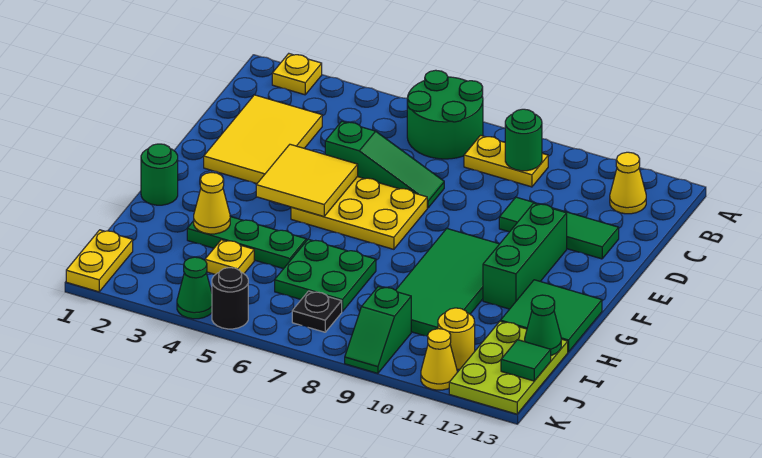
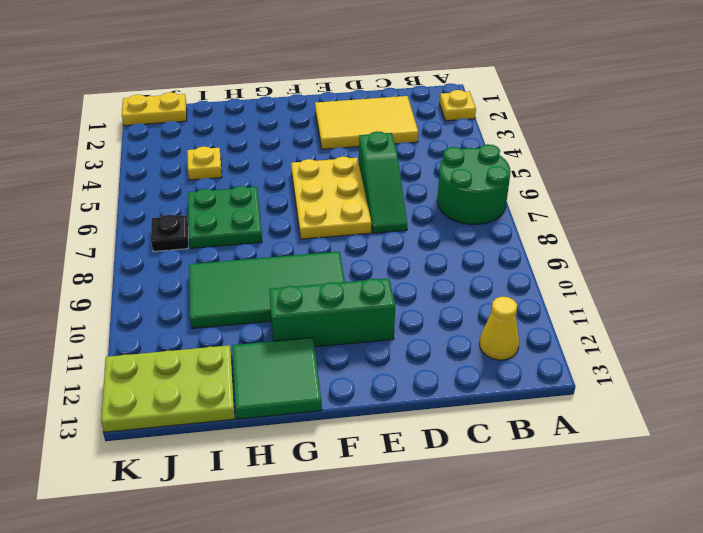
none -> yellow plate B8:B9 level 1
none -> green tile D10:D12 level 1
none -> green round brick G1 level 1

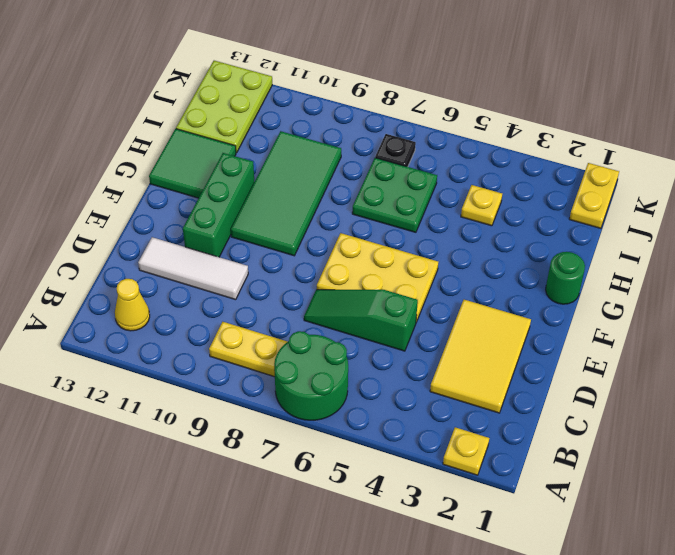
white tile D10:D12 level 1 -> green tile D10:D12 level 1
none -> green plate H3:H5 level 1
none -> green slope J9:K9 level 1 top J
none -> yellow round brick J11 level 1

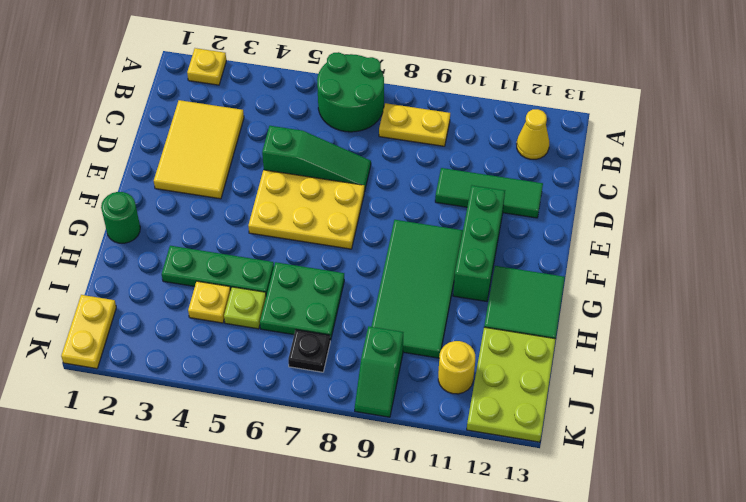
lime plate I5 level 1 -> none
none -> green cone K4 level 1
none -> black round brick K5 level 1
none -> yellow cone K11 level 1

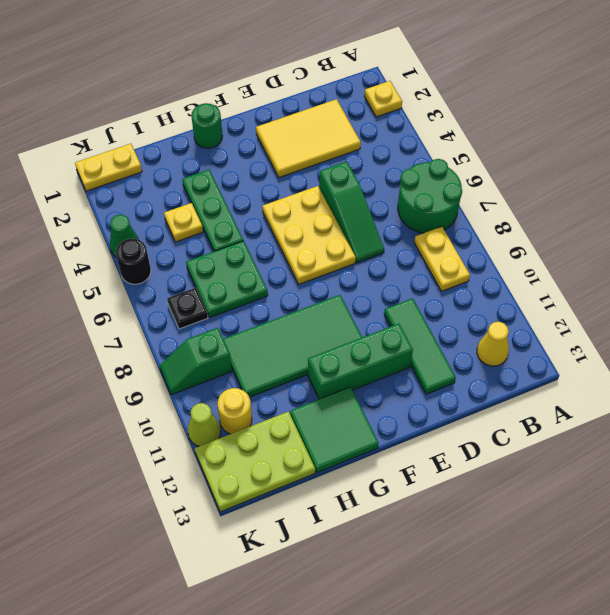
lime cone K11 level 1 -> yellow cone K11 level 1
none -> green round brick B9 level 2
none -> yellow tile E4:F5 level 2
none -> yellow cone H3 level 2

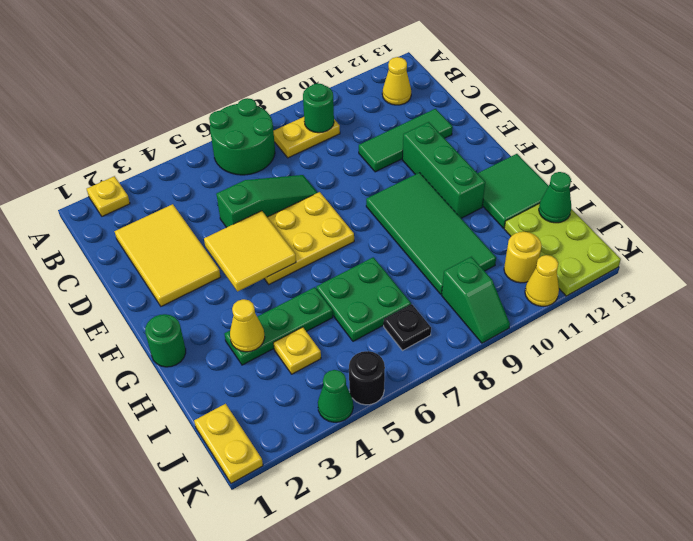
none -> green tile J13 level 2

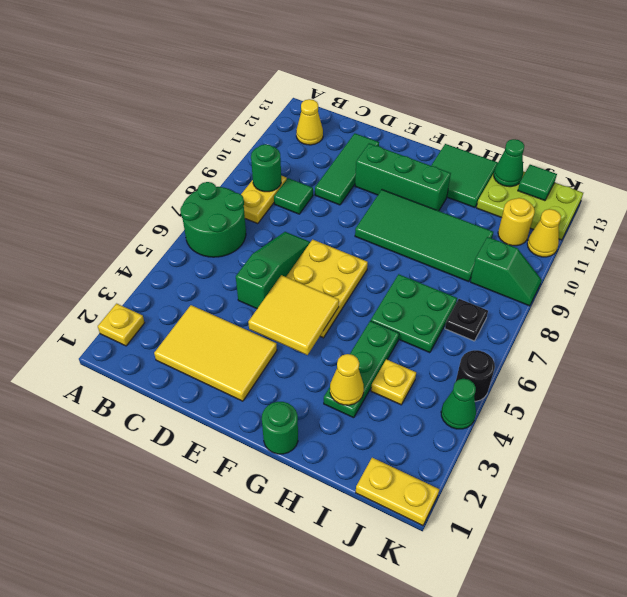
green tile C9 level 1 -> none

